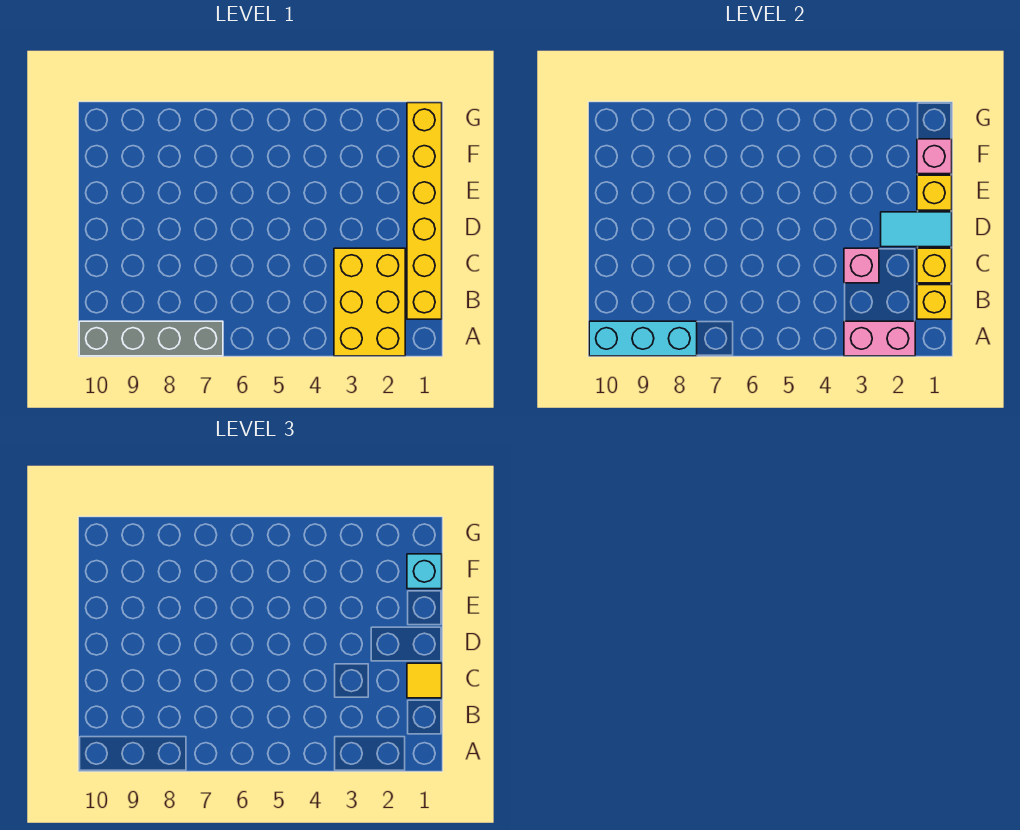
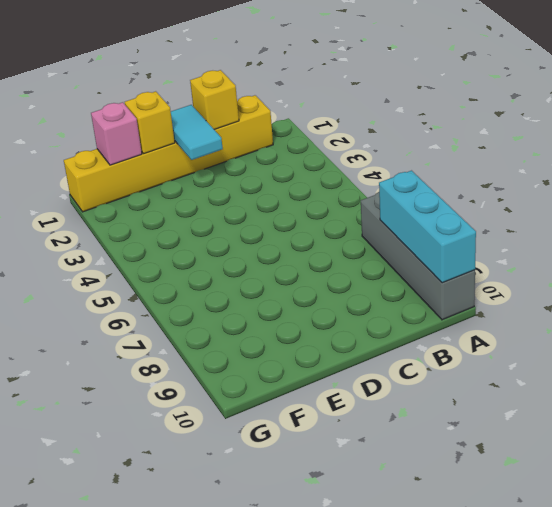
none -> yellow brick A2:C3 level 1
none -> pink brick A2:A3 level 2
none -> yellow brick B1 level 2

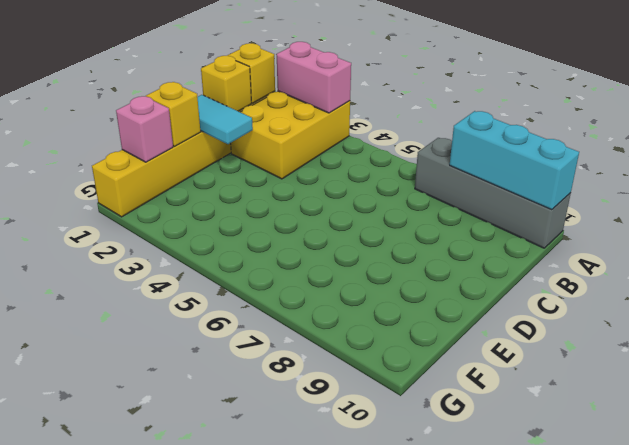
none -> pink brick C3 level 2
none -> yellow tile C1 level 3
none -> cyan brick F1 level 3

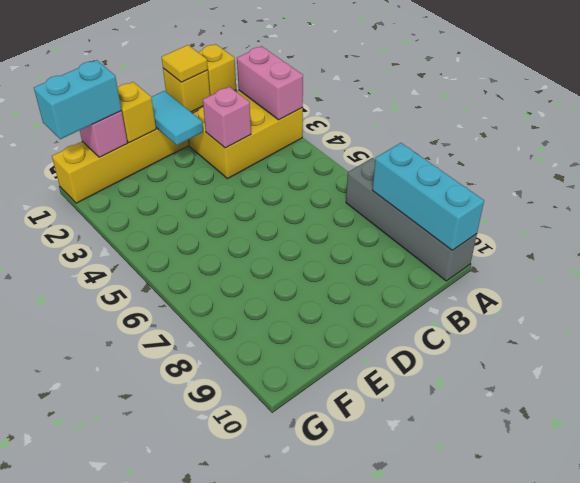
cyan brick F1:G1 level 3 -> cyan brick F1 level 3

